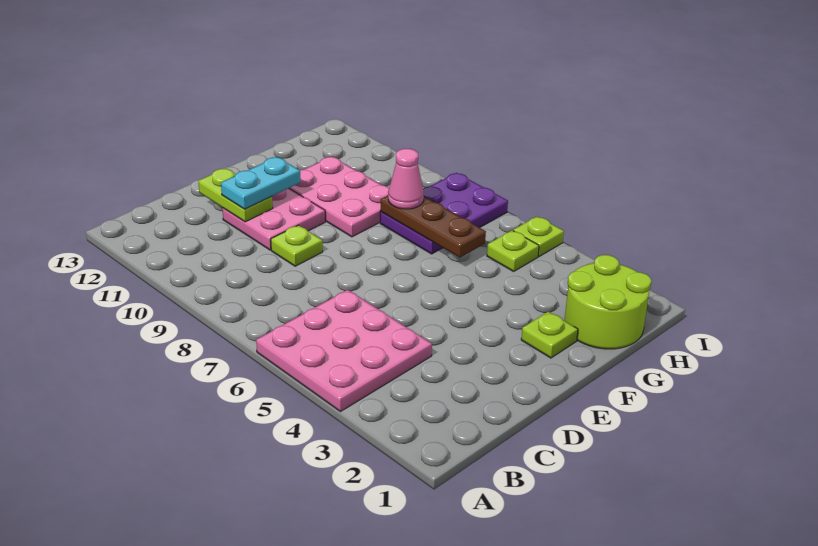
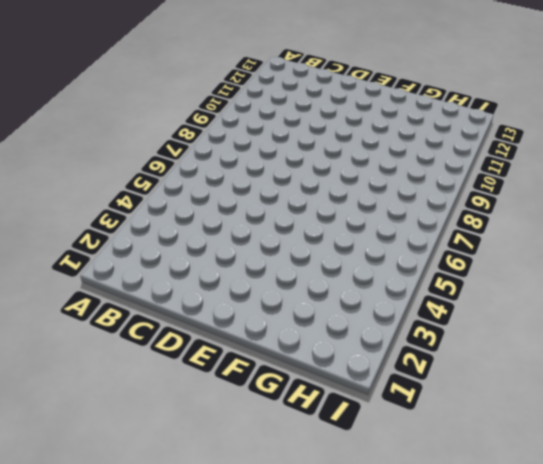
none -> pink plate A4:C6 level 1
none -> lime plate D9 level 1
none -> pink plate D10:E11 level 1

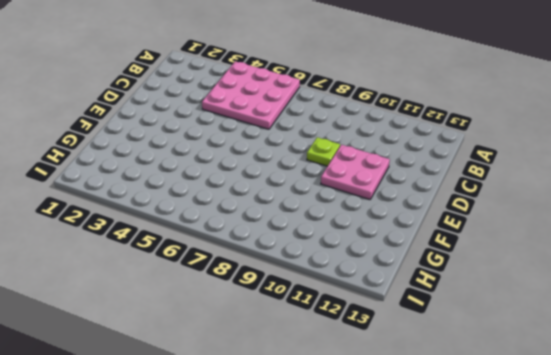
none -> lime plate F2 level 1
none -> pink plate F9:G11 level 1
none -> lime round brick G1:H2 level 1

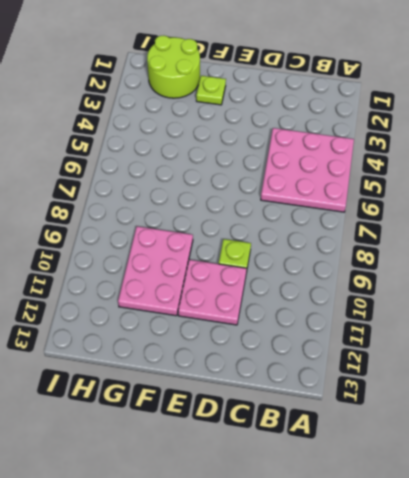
none -> purple plate G7:I8 level 1
none -> lime plate H5 level 1
none -> lime plate I5 level 1

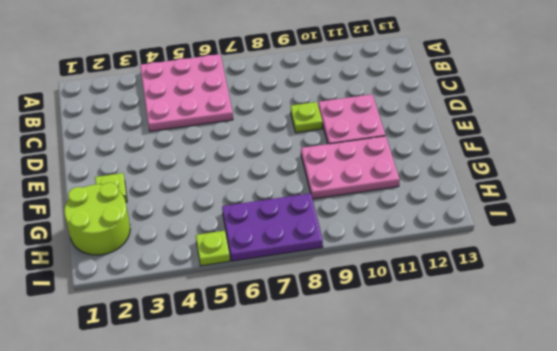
purple plate H6:I8 level 1 -> purple plate G7:I8 level 1
none -> lime plate H5 level 1
none -> lime plate D11:D12 level 2
none -> brown plate G6:G8 level 2

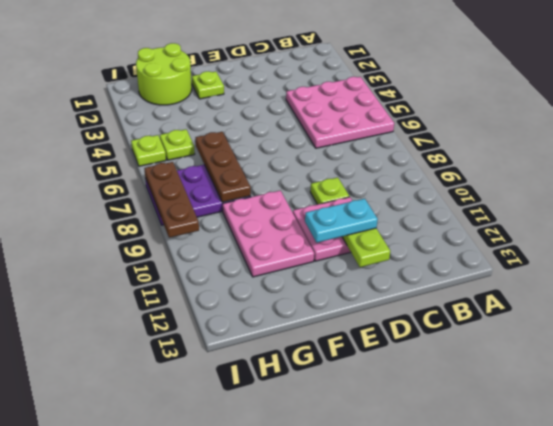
brown plate I7:I9 level 2 -> none
none -> pink cone G8 level 3

